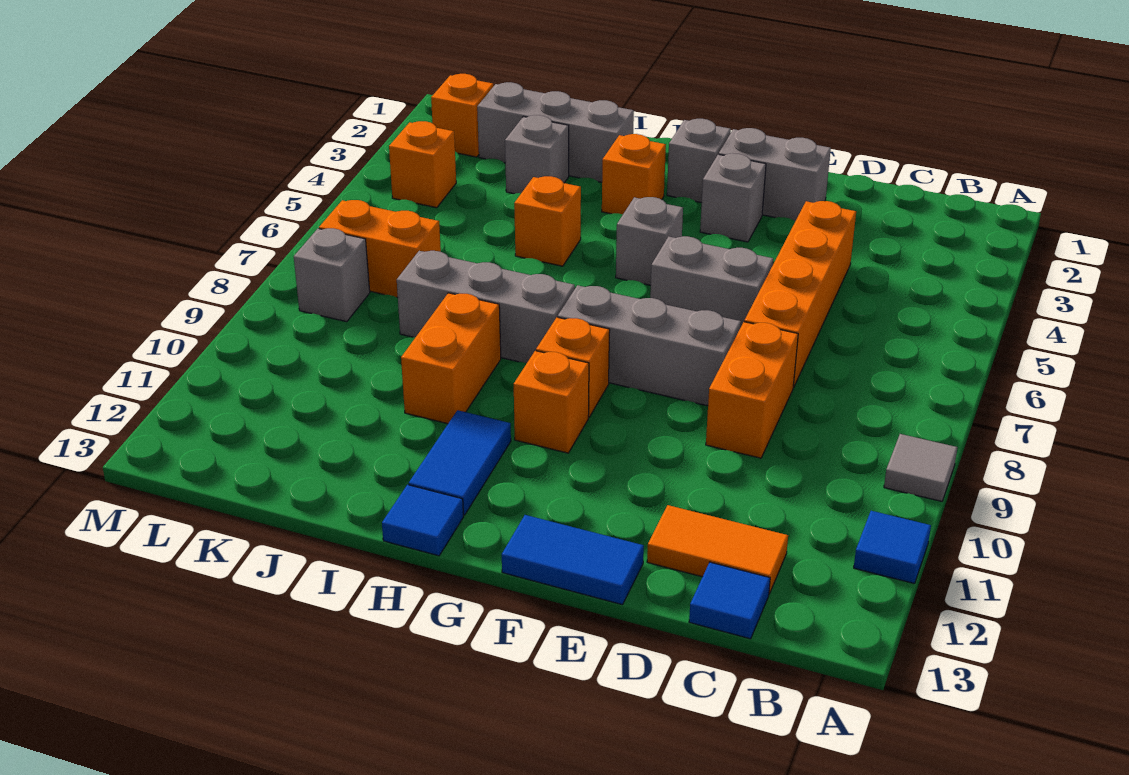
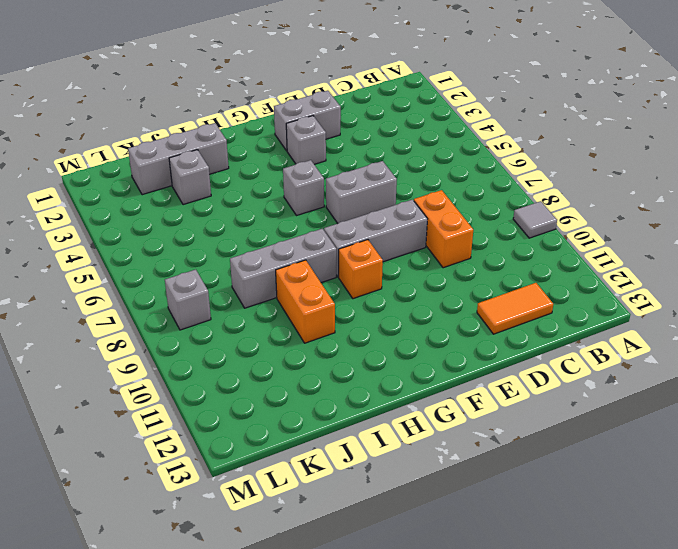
none -> blue tile A11 level 1
none -> blue tile C13 level 1
none -> orange brick D4:D7 level 1

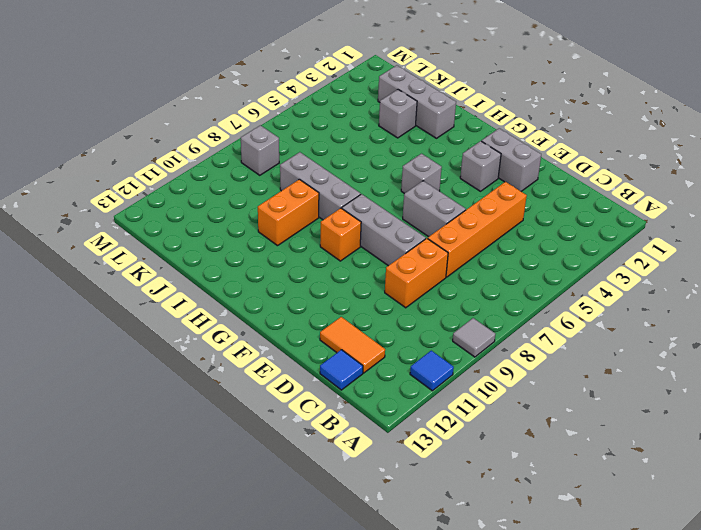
none -> blue tile E13:F13 level 1
none -> grey brick G2 level 1
none -> orange brick G10 level 1

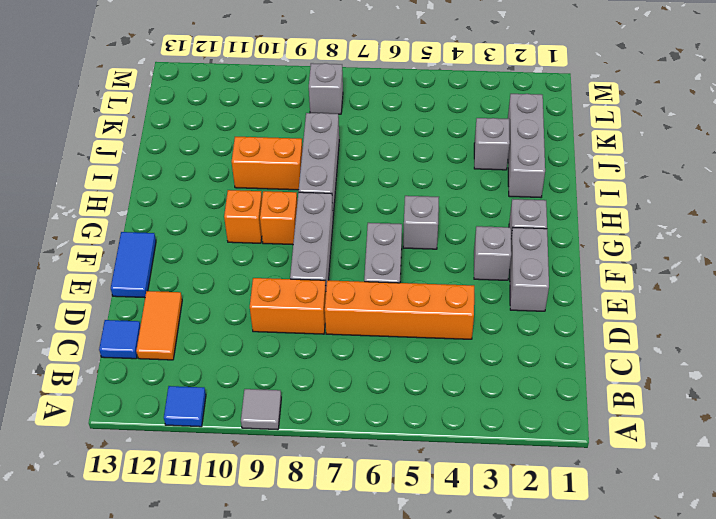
none -> orange brick H3 level 1
none -> blue tile H11:H12 level 1
none -> blue tile H13 level 1

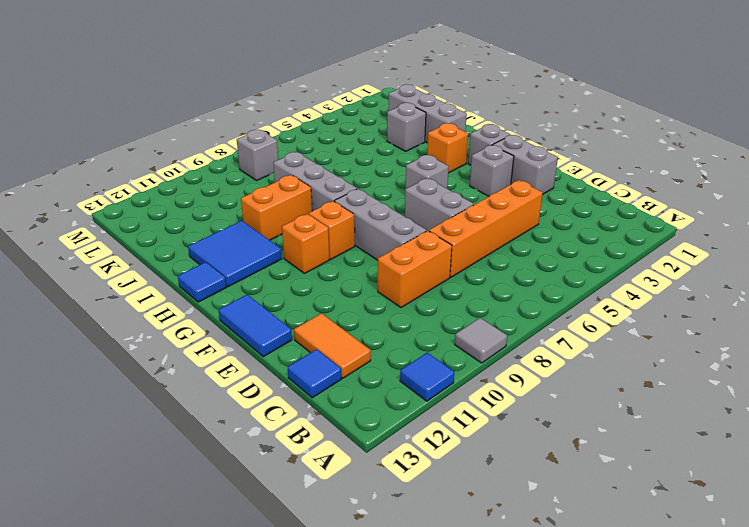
blue tile H11:I12 level 1 -> blue tile H11:H12 level 1
none -> orange brick I5 level 1
none -> orange brick K7:L7 level 1
none -> orange brick L2 level 1

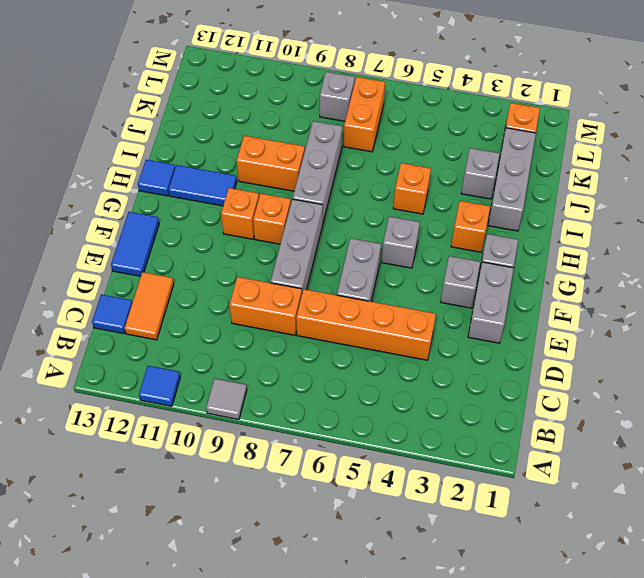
none -> orange brick L4 level 1

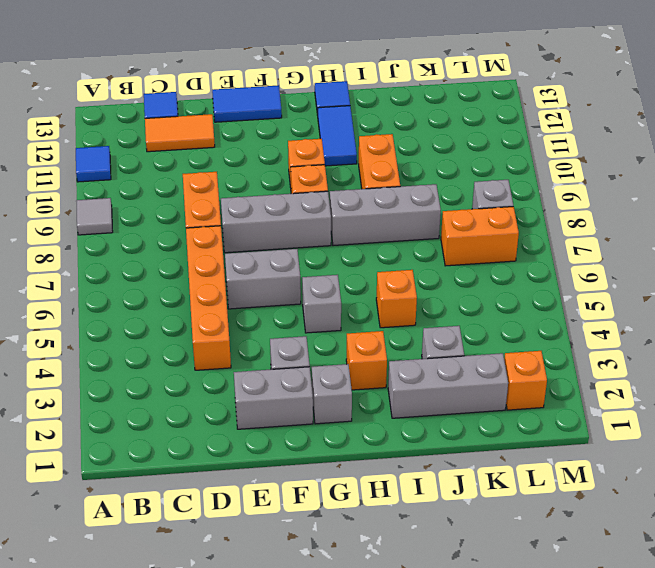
none -> orange brick L4 level 1

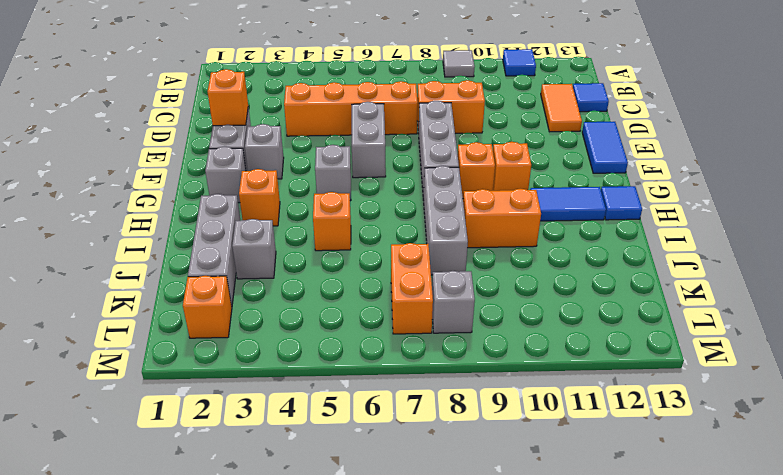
orange brick E2 level 2 -> orange brick L4 level 1

